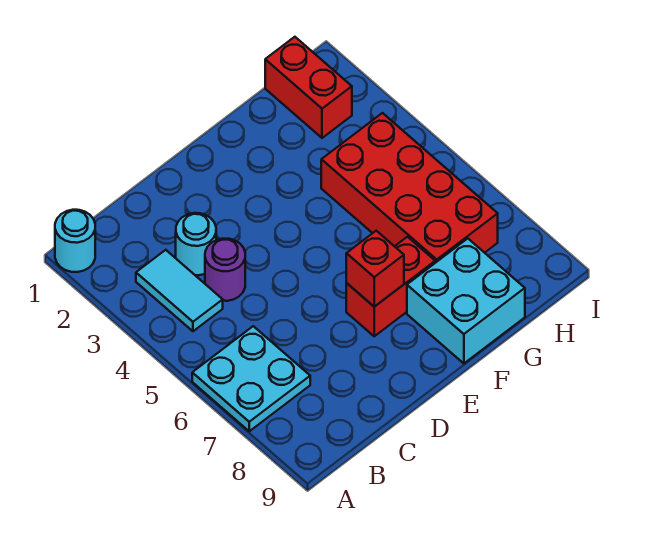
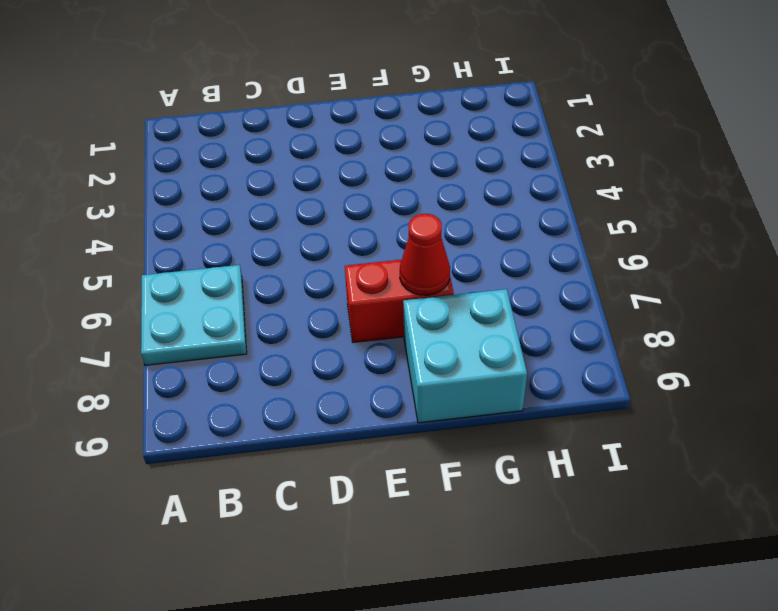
red cone F7 level 2 -> none
none -> cyan round brick A1 level 1
none -> cyan tile B3:B4 level 1

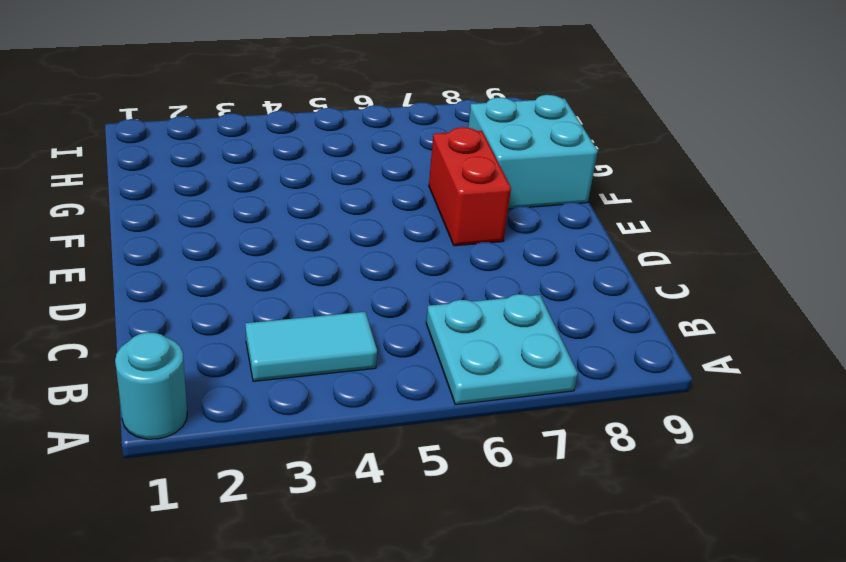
none -> cyan round brick C3 level 1
none -> purple round brick C4 level 1

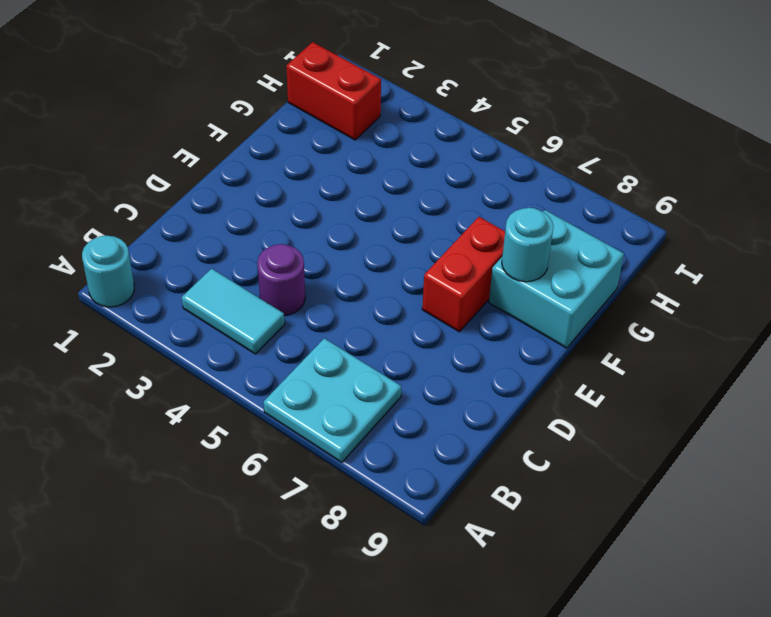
cyan round brick F8 level 2 -> cyan round brick C3 level 1
none -> red brick G4:H7 level 1
none -> red brick E7 level 2

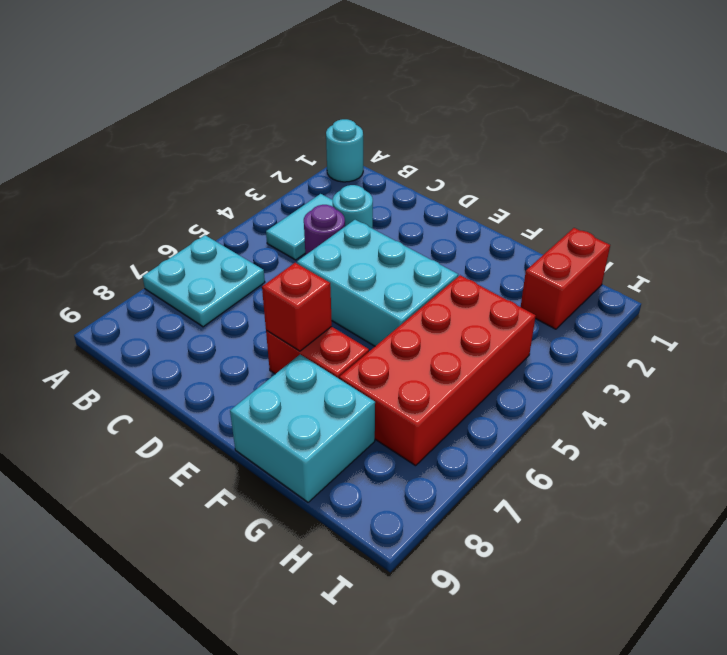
cyan brick D4:F5 level 1 -> none

